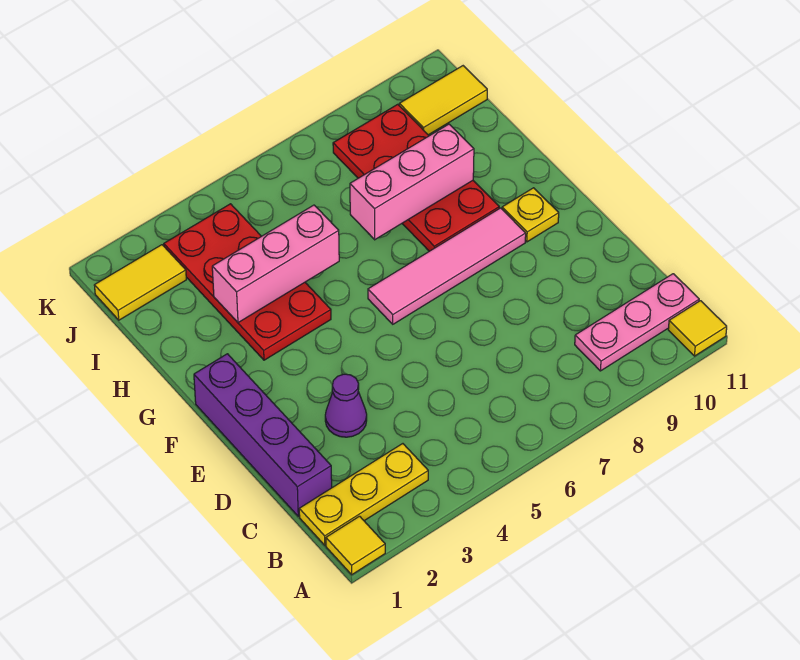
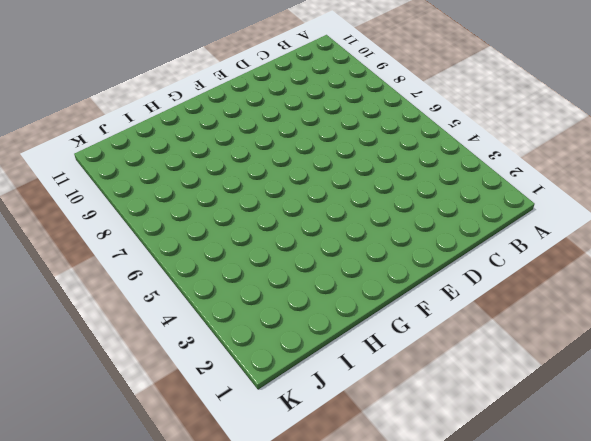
none -> yellow tile A1 level 1
none -> yellow tile A11 level 1
none -> yellow plate B1:B3 level 1

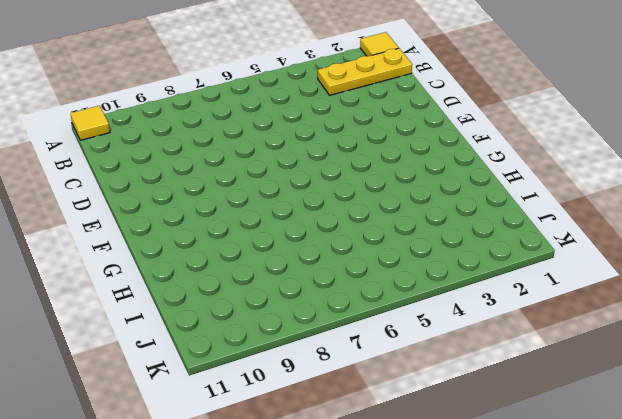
none -> pink plate B9:B11 level 1
none -> purple brick C1:F1 level 1
none -> purple cone D3 level 1

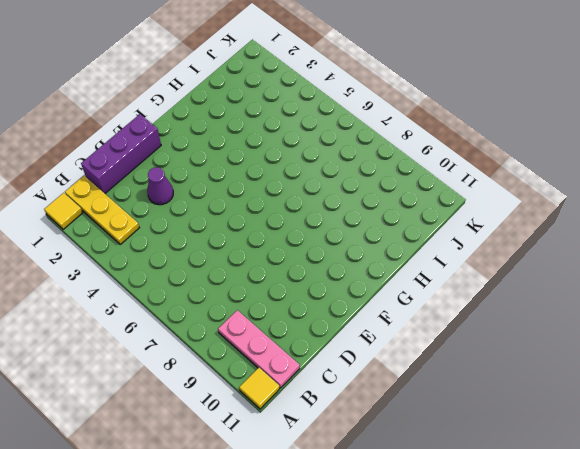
purple brick C1:E1 level 1 -> purple brick C1:F1 level 1
none -> pink tile F6:F9 level 1
none -> yellow plate F10 level 1
none -> red plate G3:J4 level 1

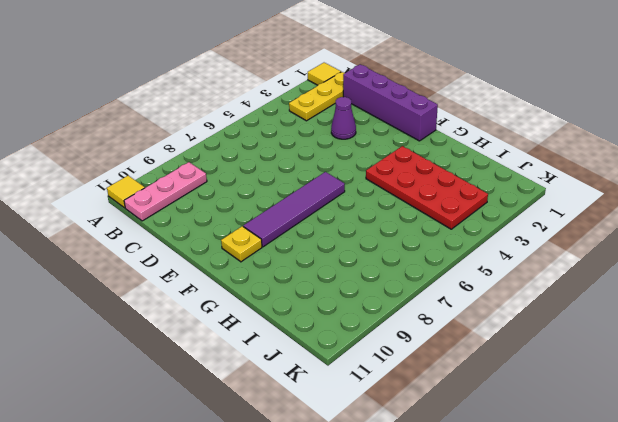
purple tile F6:F9 level 1 -> pink tile F6:F9 level 1
none -> red plate G8:J9 level 1
none -> yellow tile J1:J2 level 1
none -> yellow tile J10:J11 level 1

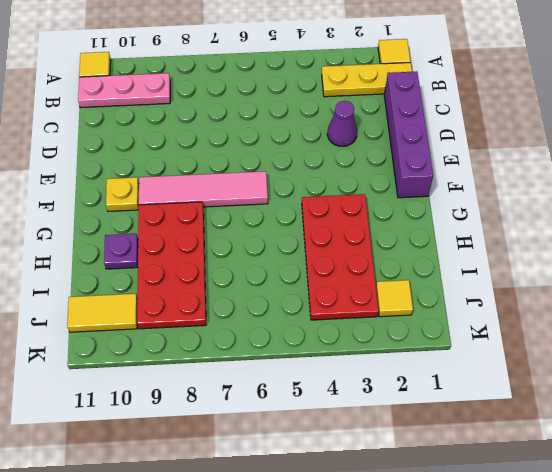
purple plate H10 level 1 -> none
yellow tile J2 level 1 -> yellow tile J1:J2 level 1
none -> pink brick H3:H5 level 2
none -> pink brick H7:H9 level 2

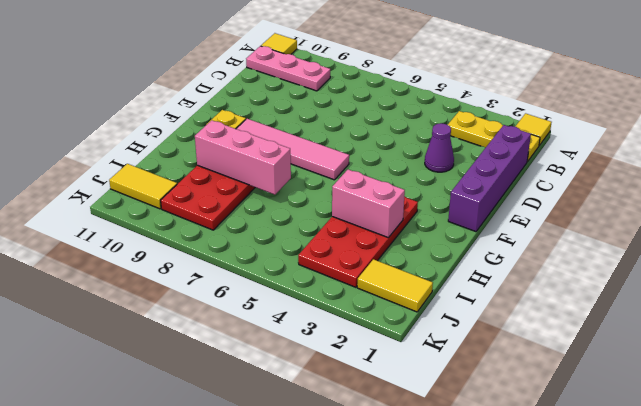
pink brick H3:H4 level 2 -> pink brick H3:H5 level 2

